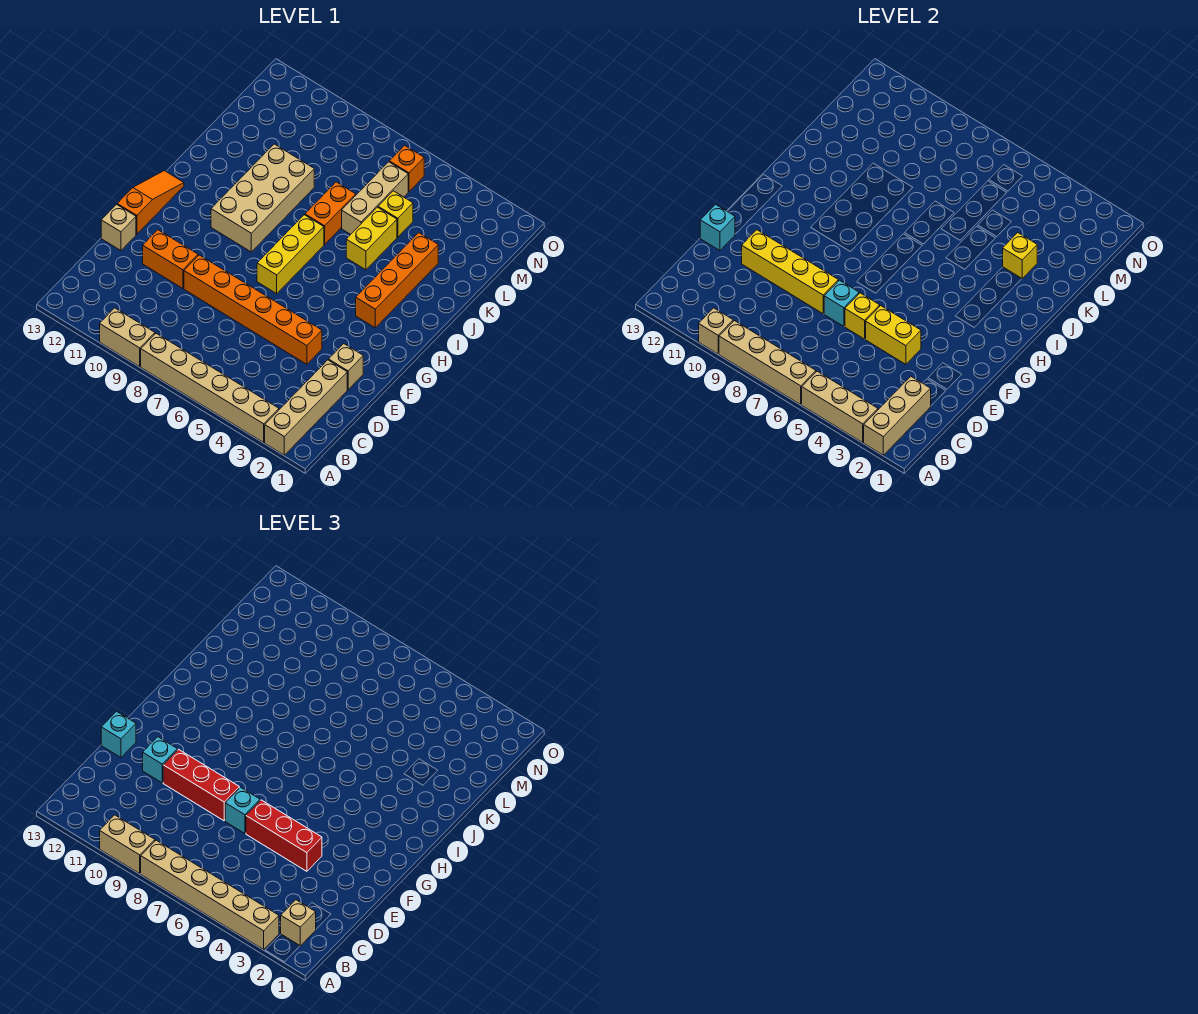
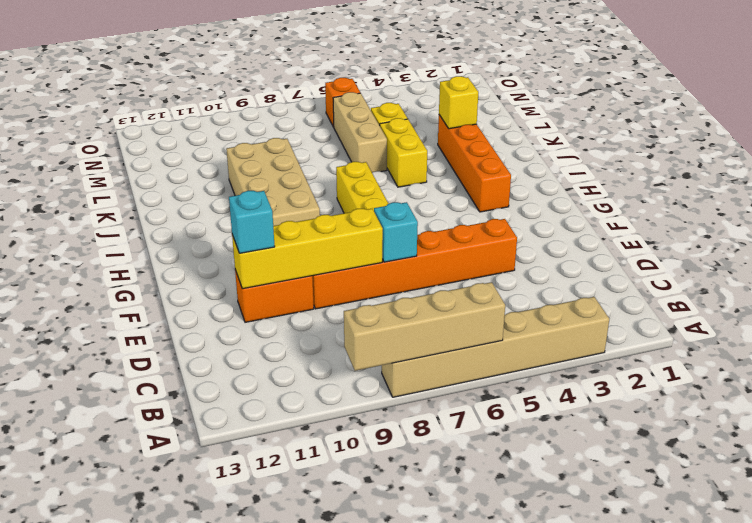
none -> tan brick A2:D2 level 1
none -> tan brick A9:A10 level 1
none -> tan brick E2 level 1
none -> tan brick E13 level 1

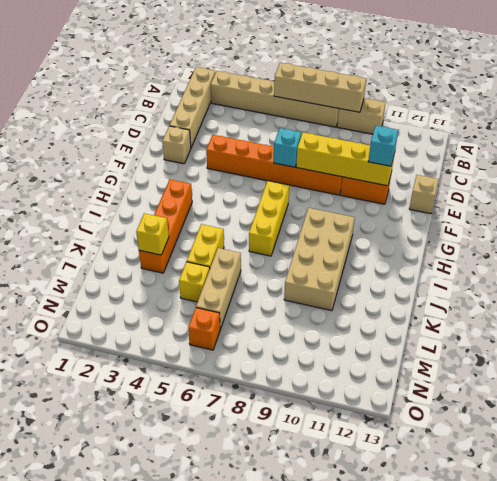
none -> orange slope F13:H13 level 1 top F
none -> orange brick J7:K7 level 1
none -> tan brick A2:C2 level 2
none -> tan brick A3:A5 level 2

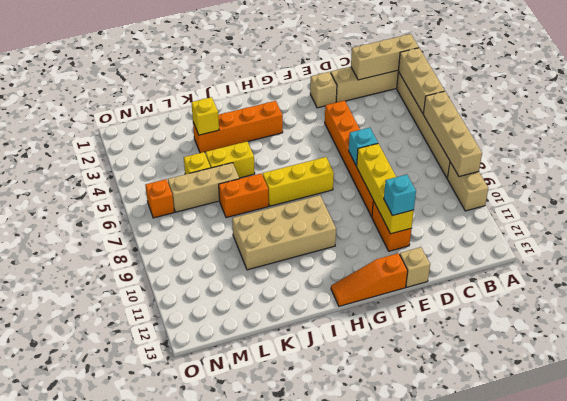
none -> tan brick A10 level 2
none -> yellow brick E4:E5 level 2
none -> yellow brick E6 level 2
none -> cyan brick E13 level 2

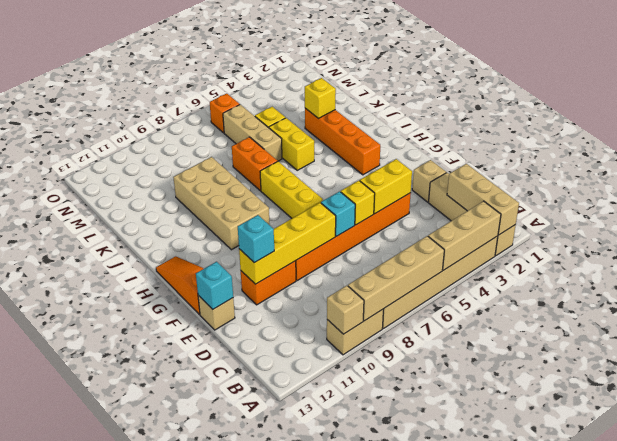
none -> tan brick A3:A8 level 3
none -> tan brick A9:A10 level 3
none -> tan brick B2 level 3
none -> red brick E4:E6 level 3

